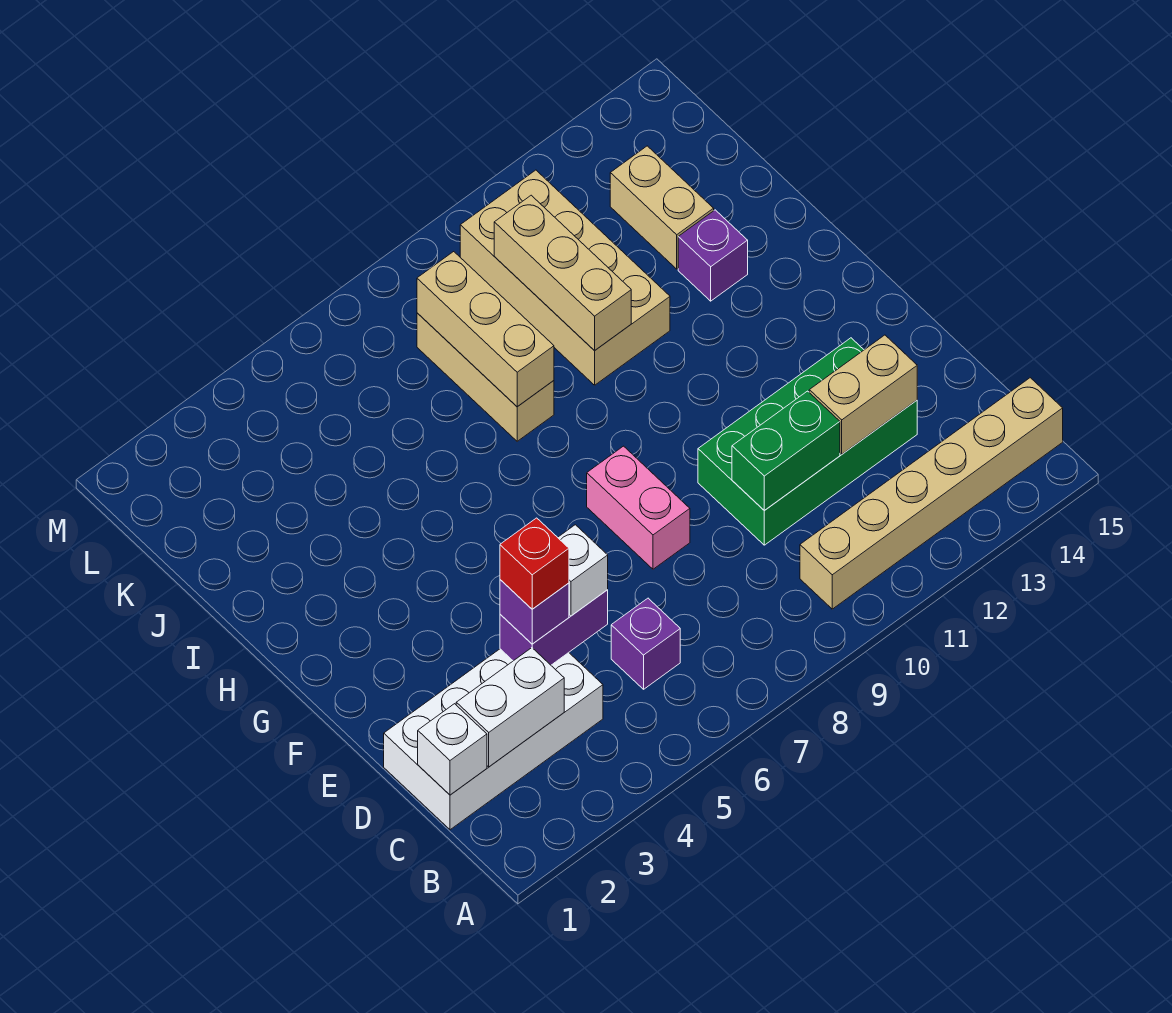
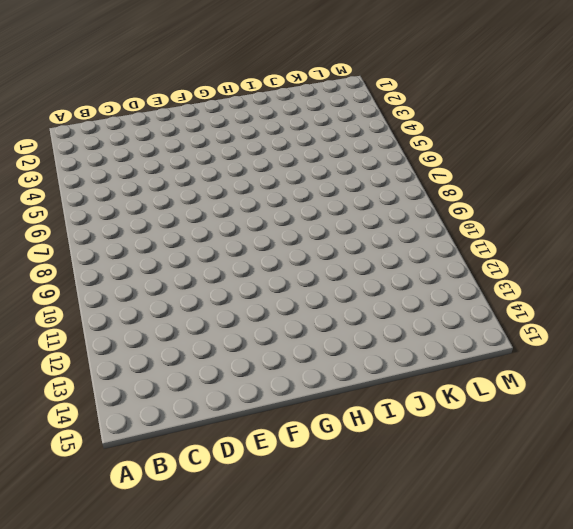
none -> tan brick B10:B15 level 1
none -> white brick C1:D4 level 1
none -> purple brick C6 level 1

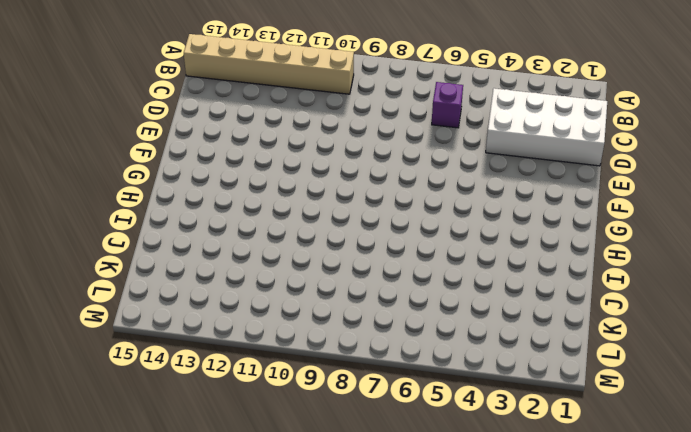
none -> green brick D10:E13 level 1
none -> pink brick E8:F8 level 1
none -> tan brick I8:K8 level 1

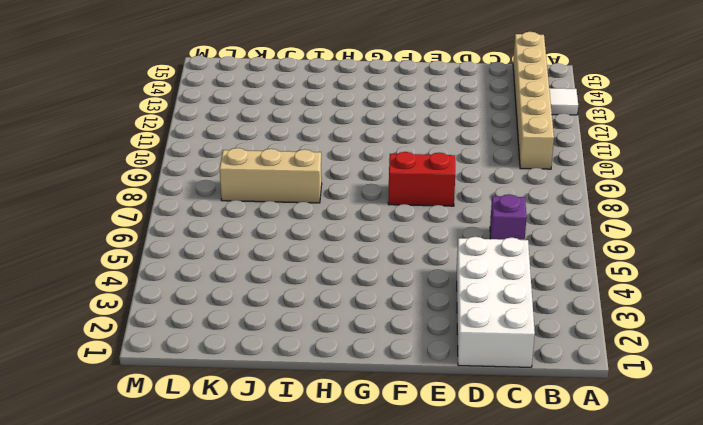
white tile A13 level 1 -> none
red brick E8:F8 level 1 -> pink brick E8:F8 level 1
none -> green brick D10:E13 level 1
none -> tan brick I10:L11 level 1
none -> purple brick I13 level 1

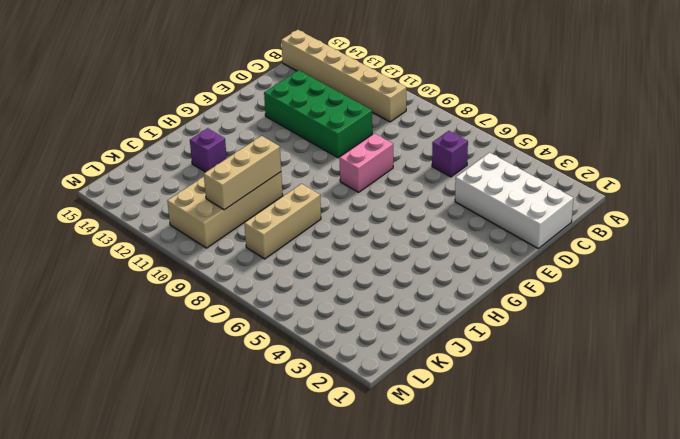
none -> tan brick J13:K13 level 1
none -> white brick C1 level 2
none -> white brick C2:C3 level 2

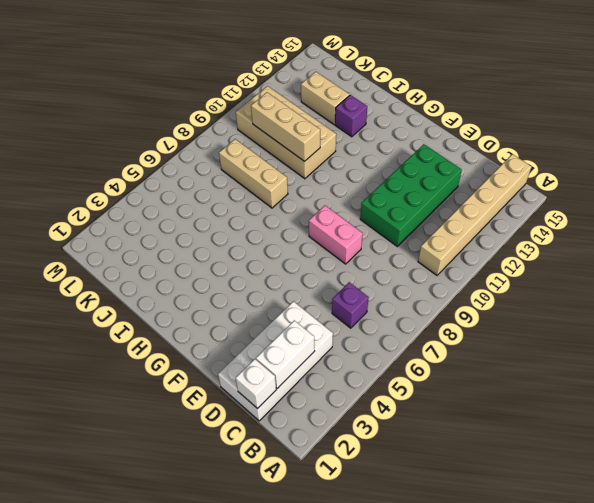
none -> purple brick D4:D5 level 2
none -> green brick D10:D11 level 2
none -> tan brick D12:D13 level 2

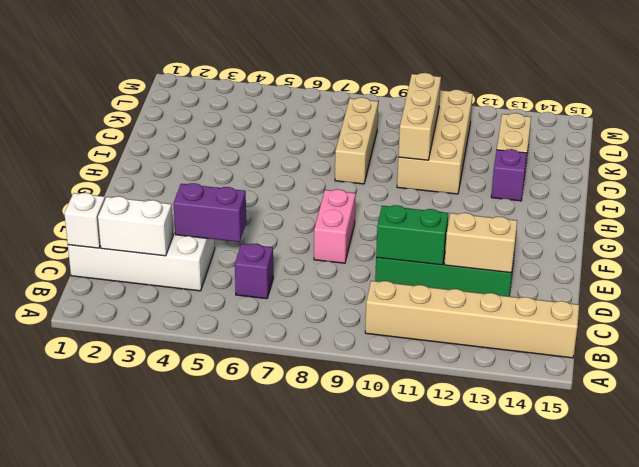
none -> tan brick I8:K8 level 2
none -> purple brick D4 level 3
none -> white brick D5 level 3

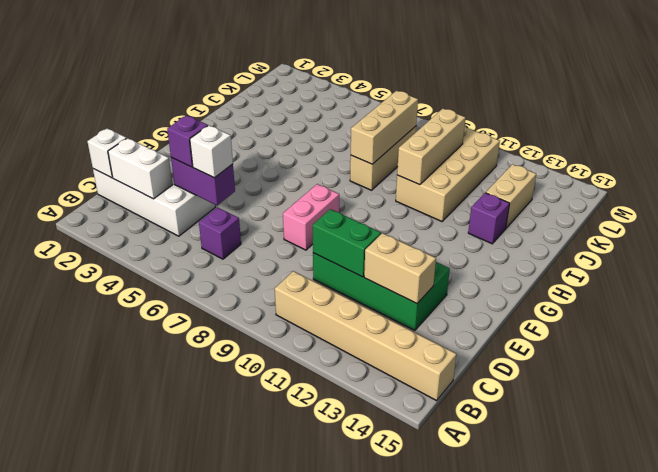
none -> red brick D4 level 4

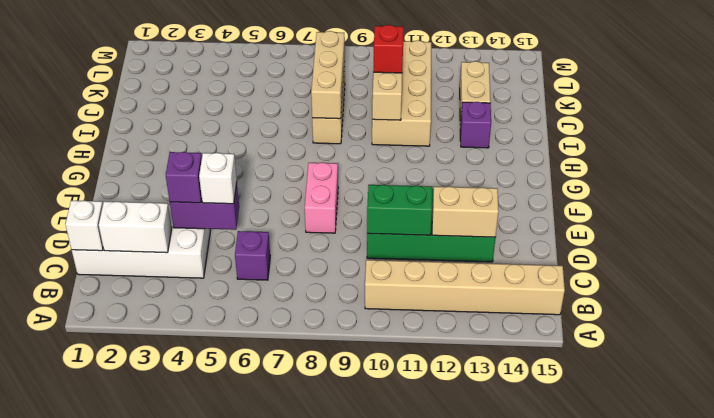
red brick J10 level 3 -> red brick D4 level 4

